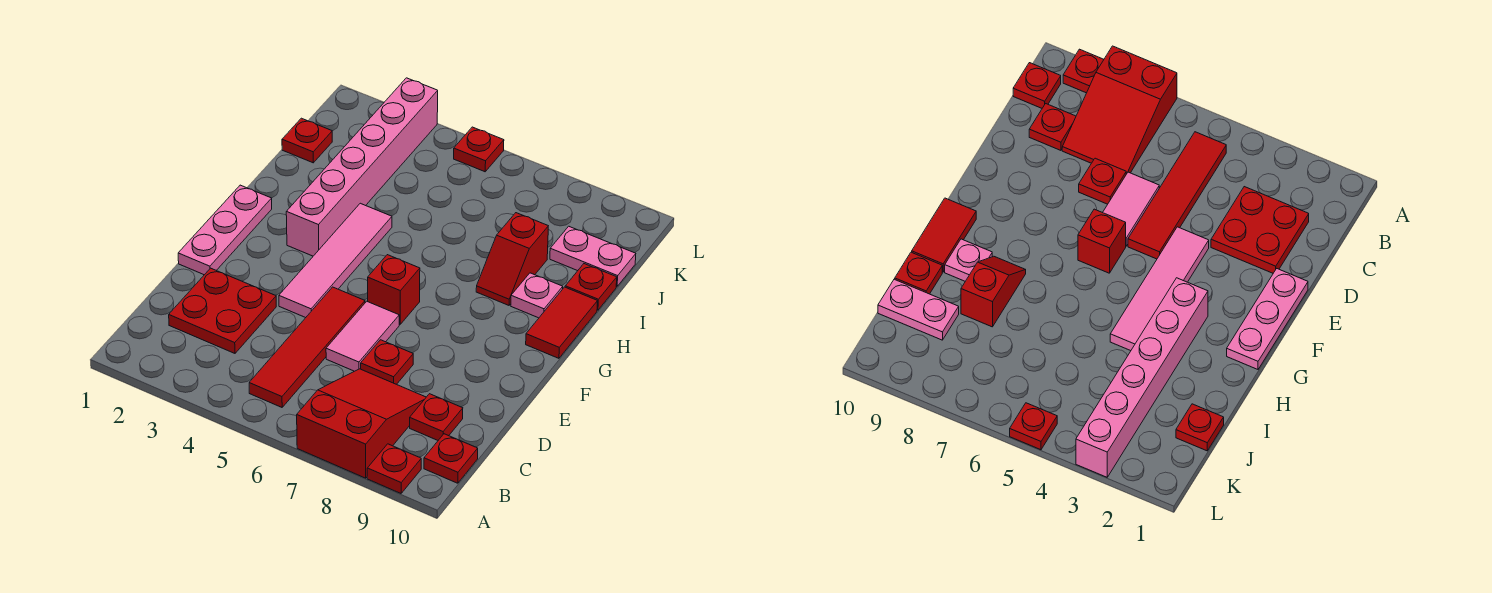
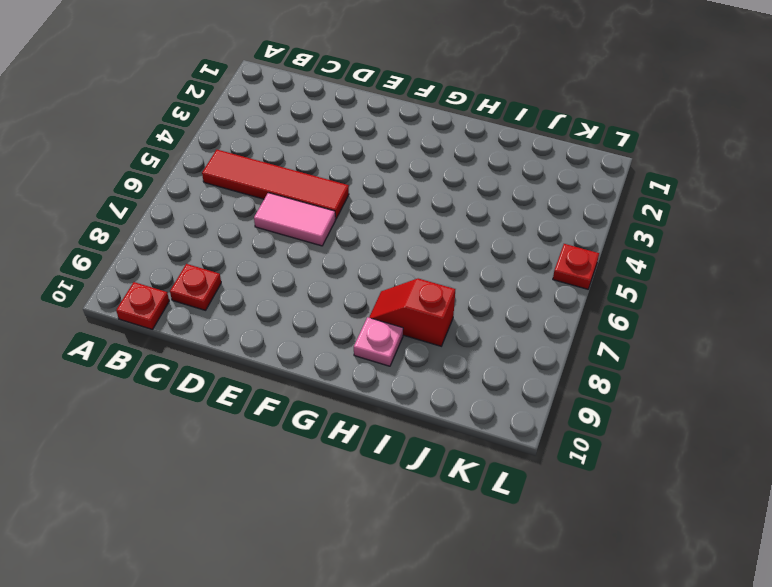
none -> red slope A7:C8 level 1 top A
none -> red plate A9 level 1
none -> red plate C2:D3 level 1

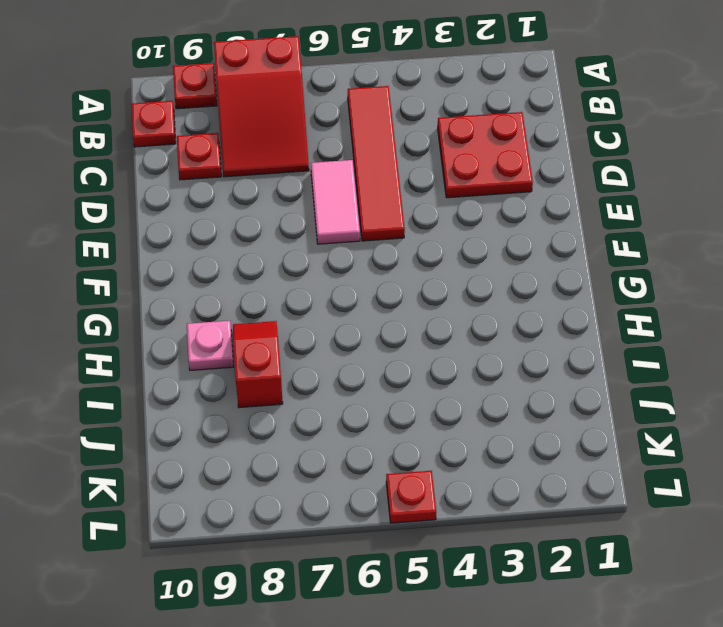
none -> red plate D7 level 1
none -> pink plate E1:G1 level 1
none -> pink tile E4:H4 level 1

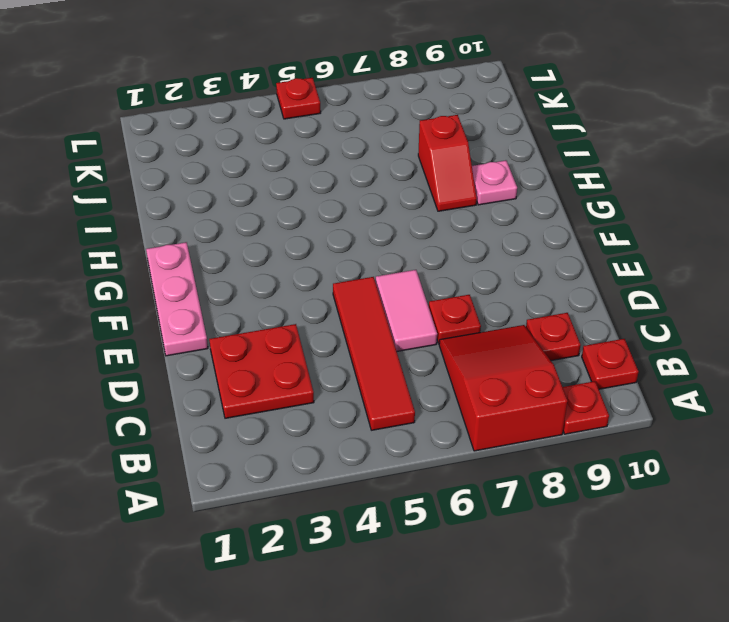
none -> pink tile E4:H4 level 1
none -> red brick F6 level 1
none -> pink brick G3:L3 level 1

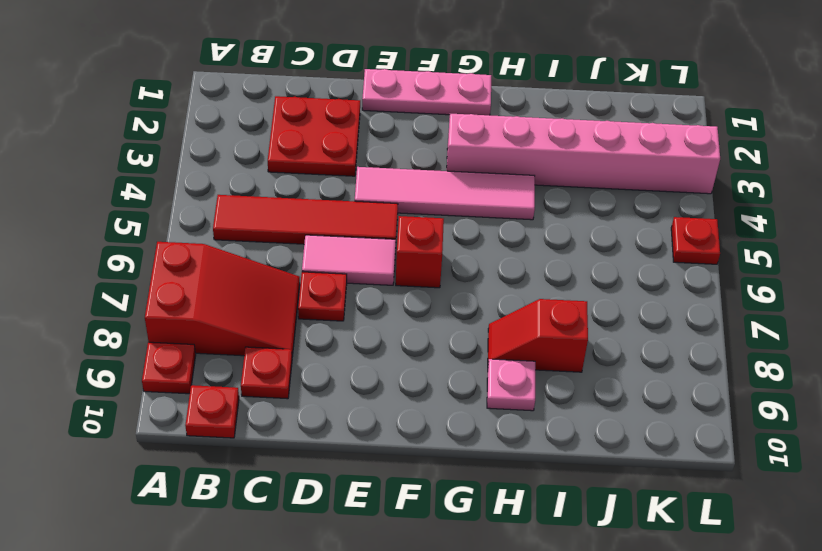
none -> red tile G10:H10 level 1
none -> red plate I10 level 1
none -> red plate J1 level 1

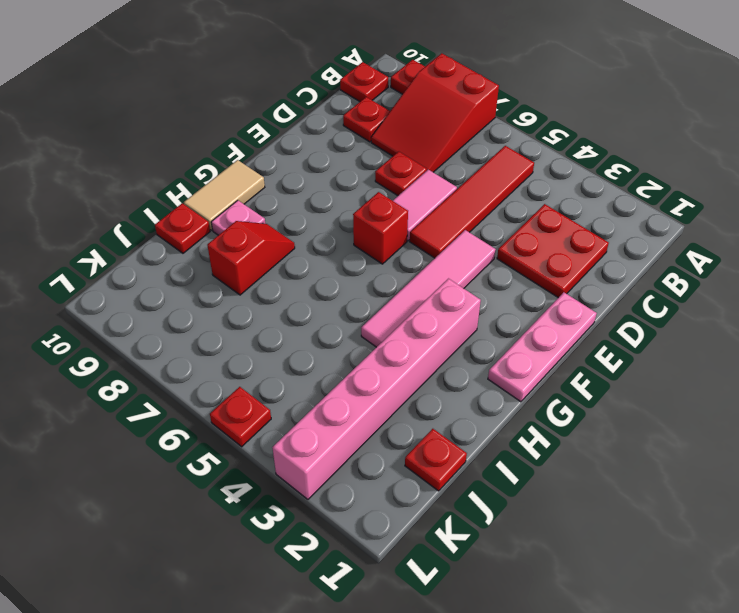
tan tile G10:H10 level 1 -> red tile G10:H10 level 1
none -> pink plate J9:J10 level 1

